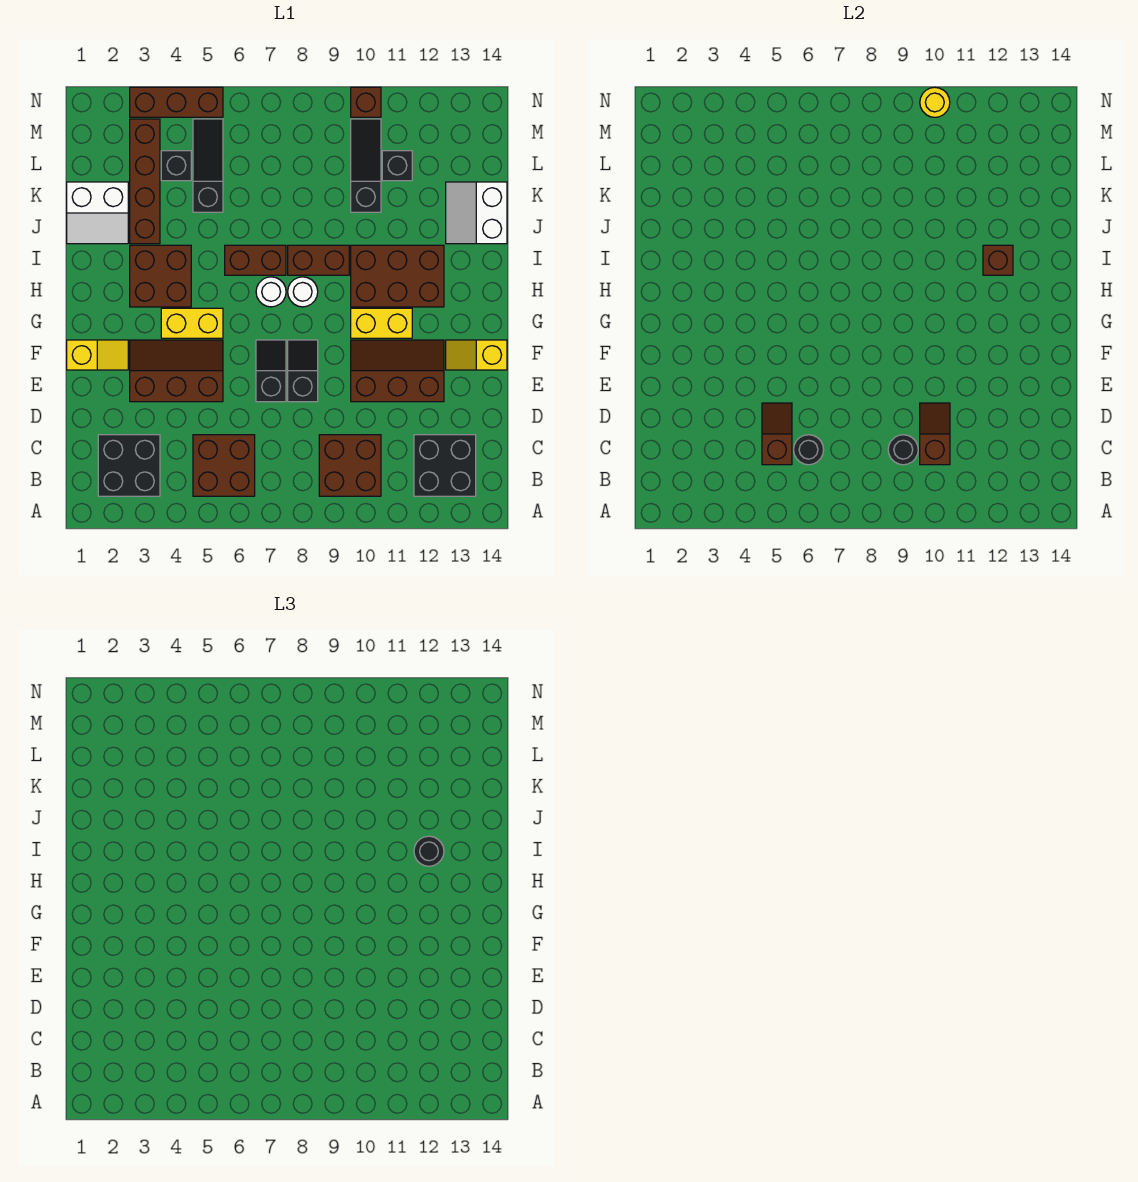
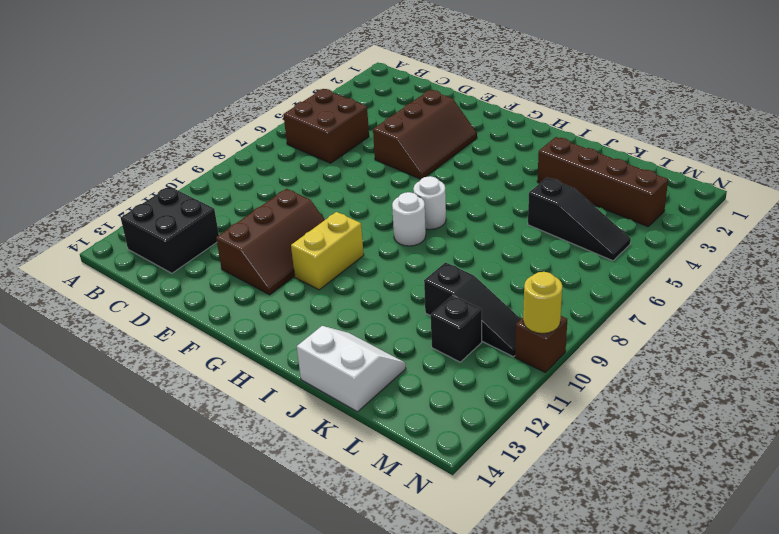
none -> black brick B2:C3 level 1
none -> brown brick B9:C10 level 1
none -> black slope E7:F7 level 1 top E
none -> black slope E8:F8 level 1 top E

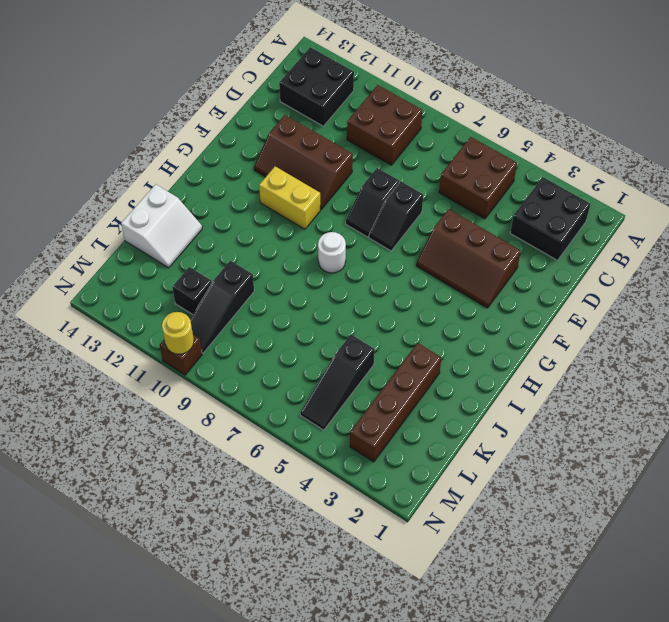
none -> yellow slope F1:F2 level 1 top 1
none -> yellow slope F13:F14 level 1 top 14
none -> yellow brick G4:G5 level 1
none -> brown brick H3:I4 level 1

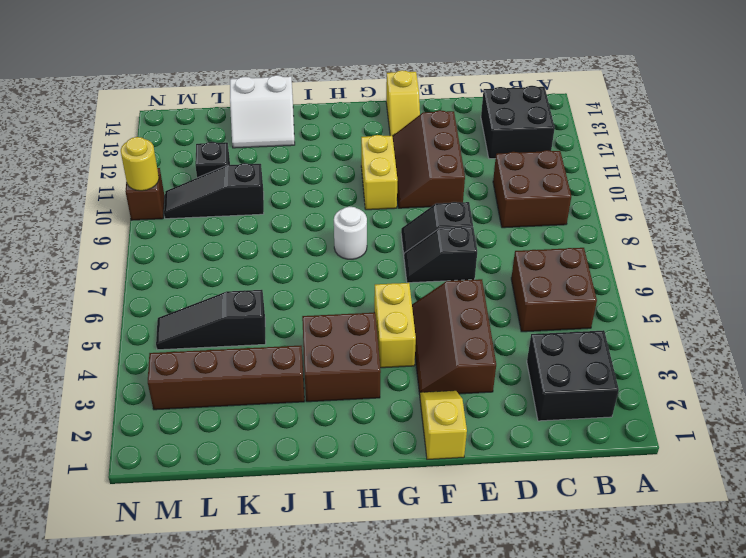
none -> white round brick H7 level 1
none -> brown brick H10:I12 level 1
none -> brown brick I6:I7 level 1
none -> brown brick I8:I9 level 1

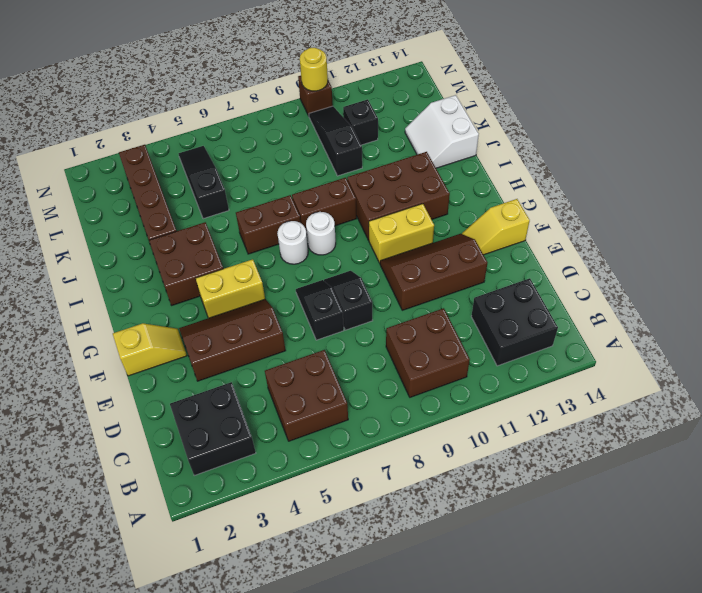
none -> white slope J1:K2 level 1 top K
none -> black brick L4 level 1
none -> brown brick N3:N5 level 1
none -> brown slope C5:D5 level 2 top C

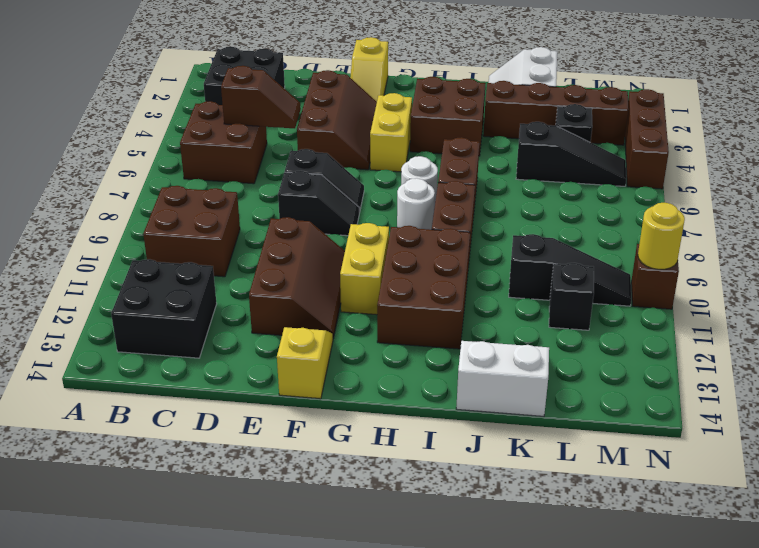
none -> black round brick C6 level 2
none -> black round brick C9 level 2
none -> brown slope C10:D10 level 2 top C
none -> brown brick I12 level 2

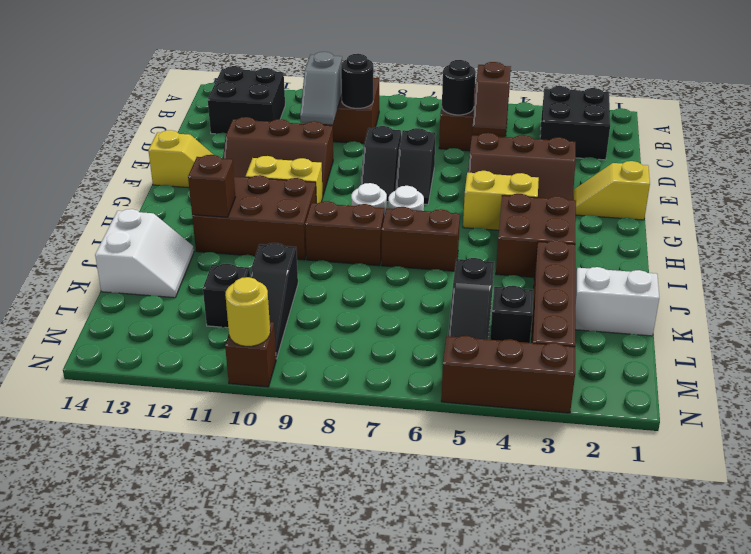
grey slope C10:D10 level 2 top C -> brown slope C10:D10 level 2 top C
none -> black round brick I12 level 3

